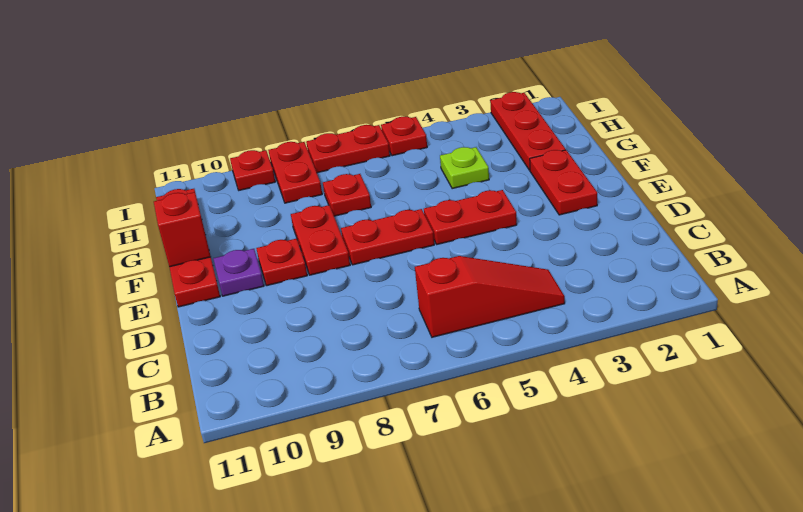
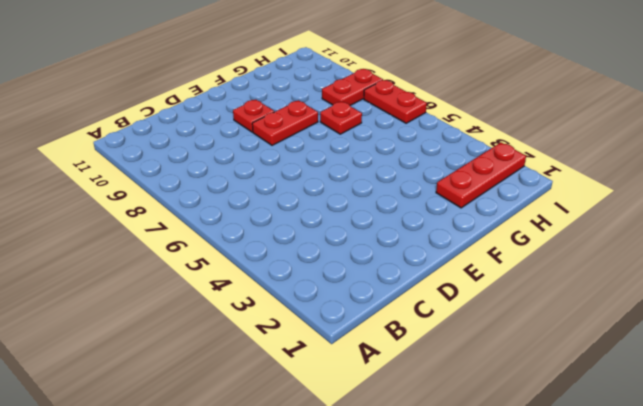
none -> red slope B4:B6 level 1 top 6
none -> red plate E2:F2 level 1
none -> red plate E4:E5 level 1

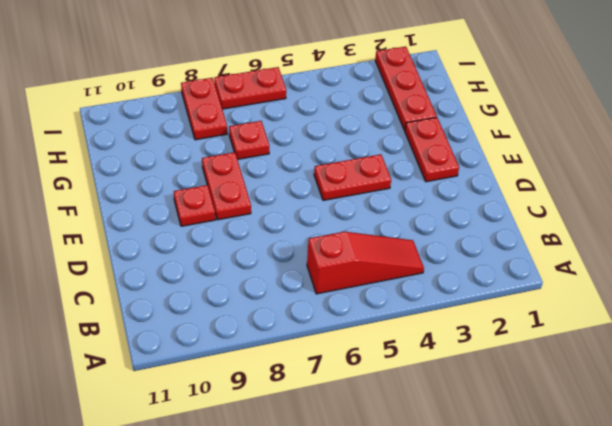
none -> red plate E6:E7 level 1
none -> purple plate E10 level 1
none -> red plate E11:H11 level 1

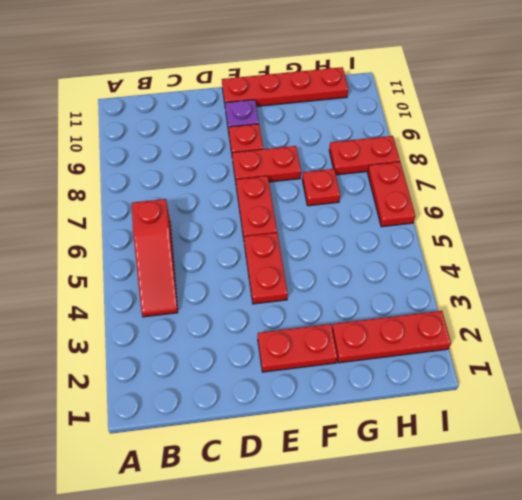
none -> lime plate G4 level 1
none -> red plate I5 level 1
none -> red plate I9 level 1

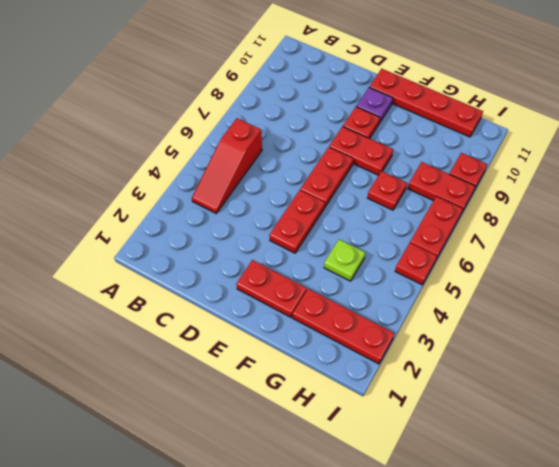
none -> red brick F11 level 2

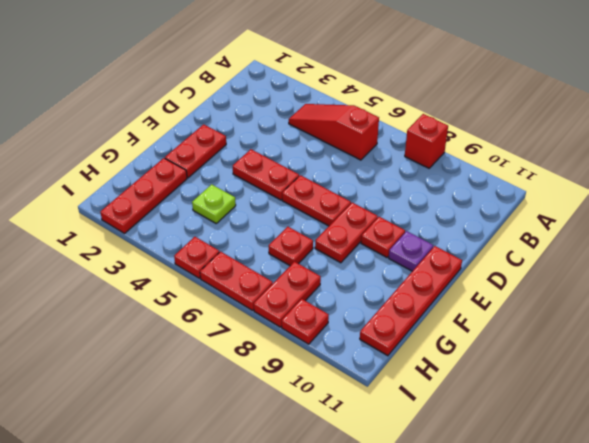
red brick A8 level 1 -> red brick F11 level 2

